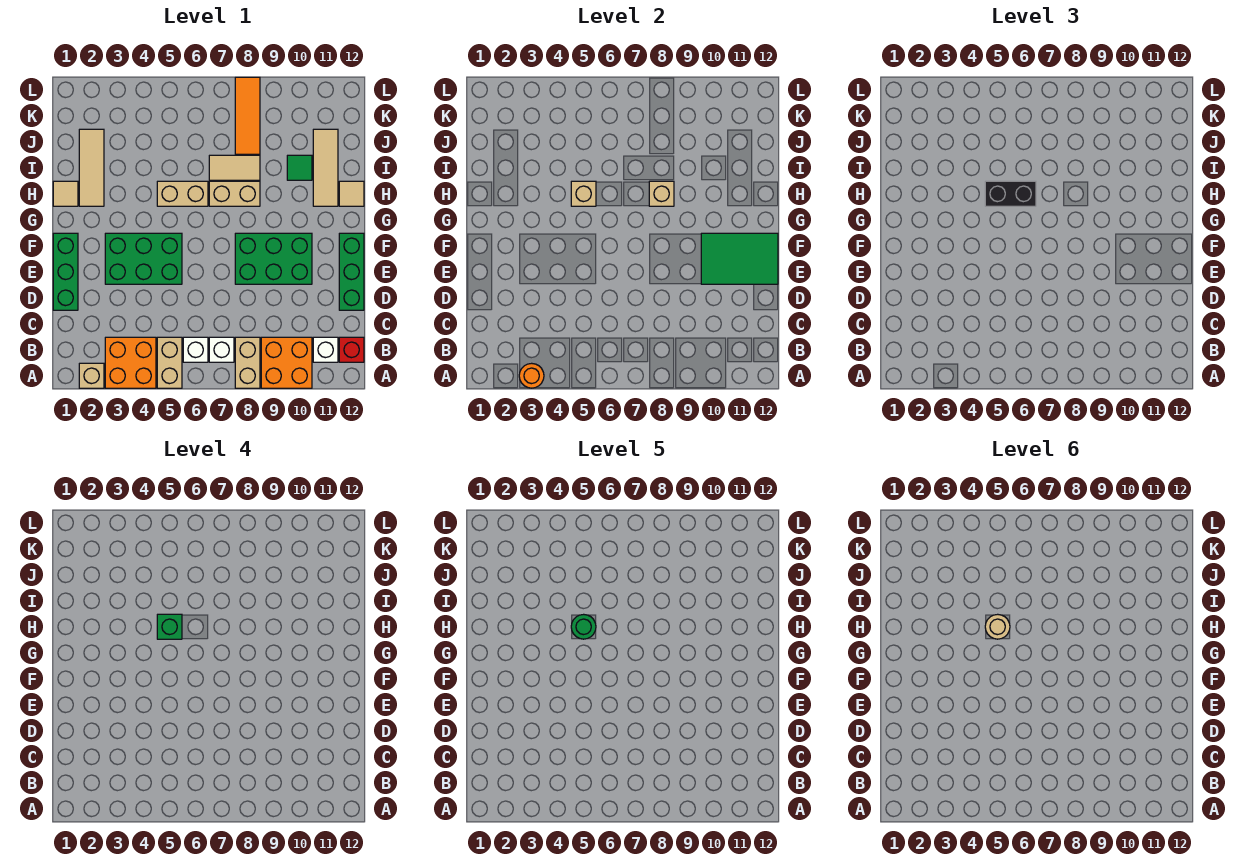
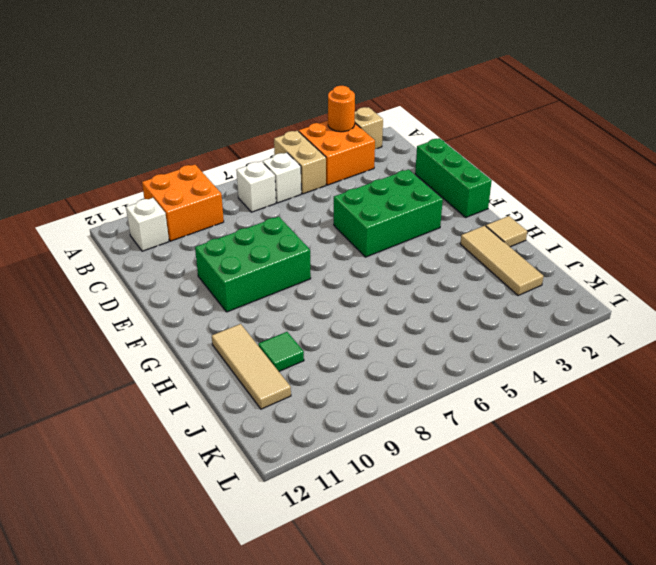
none -> tan brick A8:B8 level 1
none -> red brick B12 level 1
none -> green brick D12:F12 level 1
none -> tan brick H5:H6 level 1

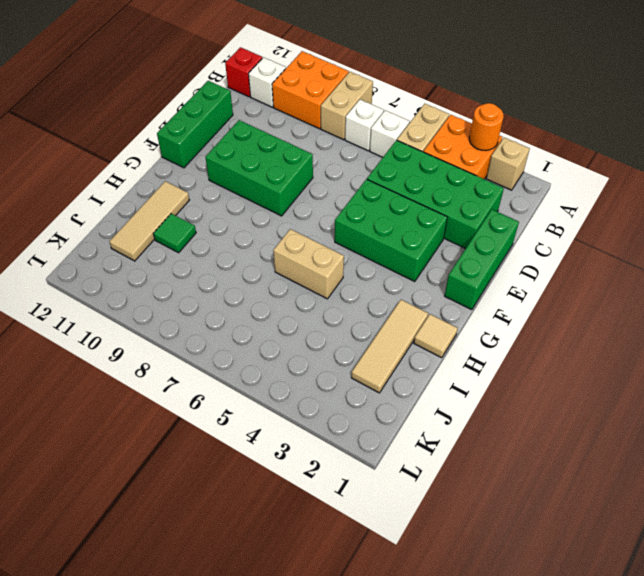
green brick C2:D5 level 1 -> none
none -> tan brick H7:H8 level 1
none -> tan tile H12 level 1
none -> tan tile I7:I8 level 1
none -> orange tile J8:L8 level 1

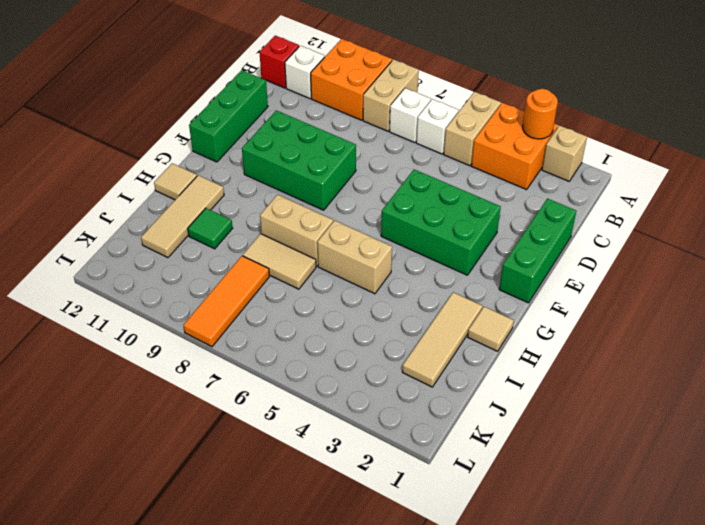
none -> green tile E10:F12 level 2
none -> tan brick H5 level 2
none -> tan brick H8 level 2
none -> black brick H5:H6 level 3

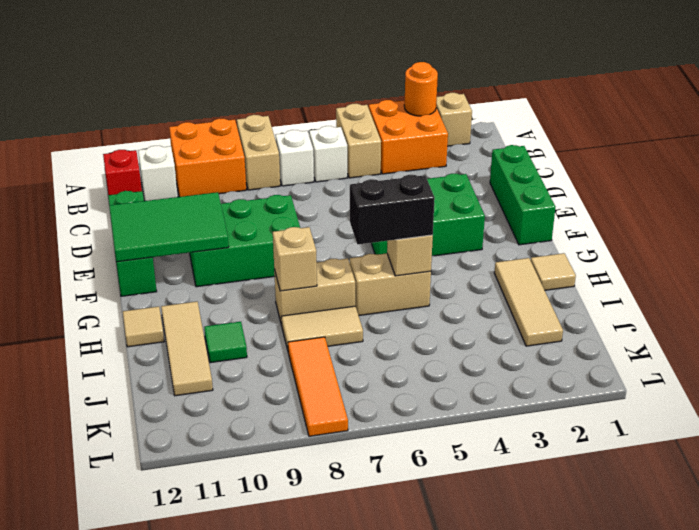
none -> green brick H5 level 4
none -> green round brick H5 level 5
none -> tan round brick H5 level 6

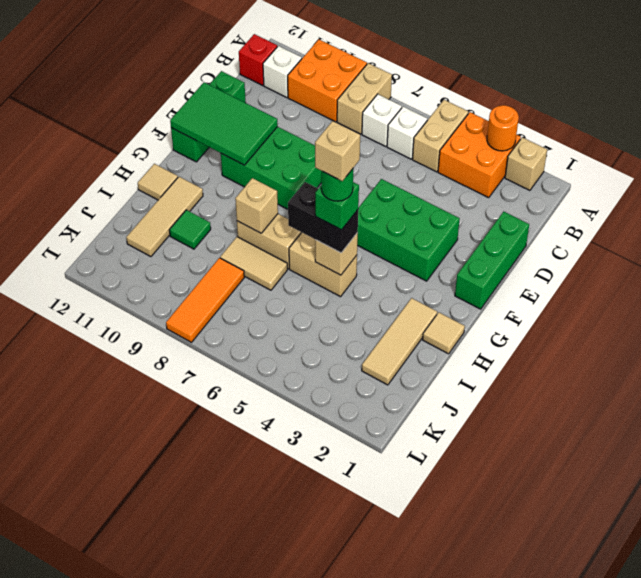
tan brick H5 level 6 -> tan round brick H5 level 6

